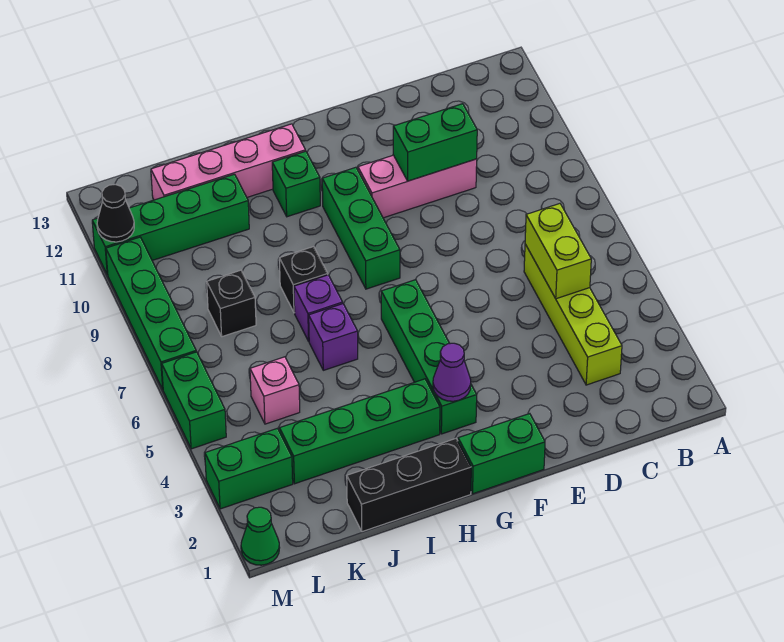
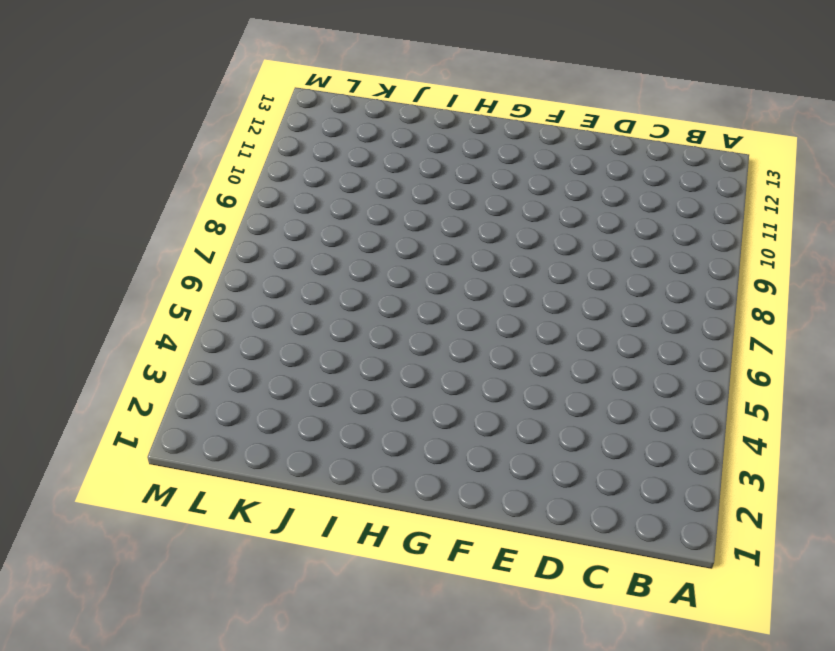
none -> lime brick C3:C6 level 1
none -> pink brick D10:F10 level 1
none -> green brick F1:G1 level 1

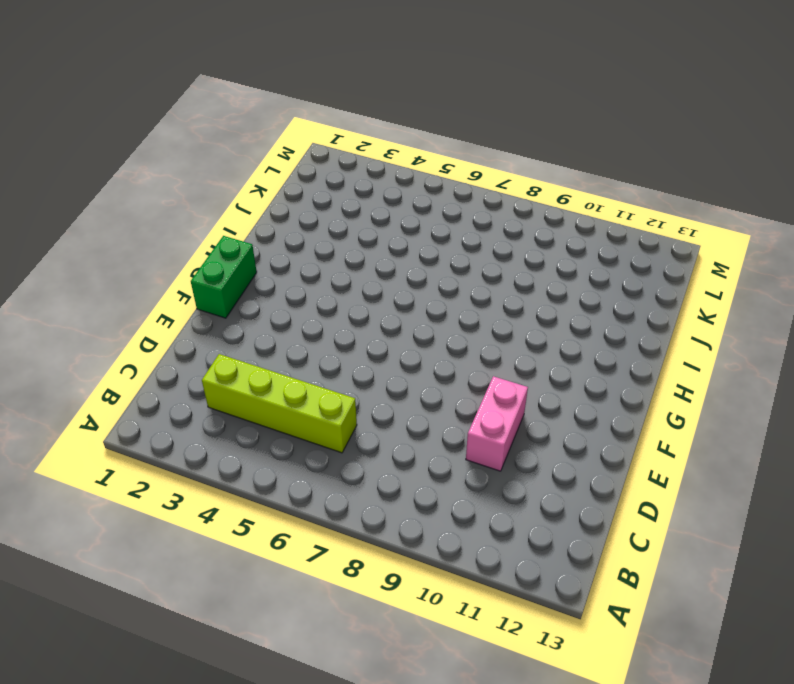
pink brick D10:E10 level 1 -> pink brick D10:F10 level 1
none -> green brick G3:G6 level 1
none -> green brick G8:G10 level 1
none -> black brick H1:J1 level 1

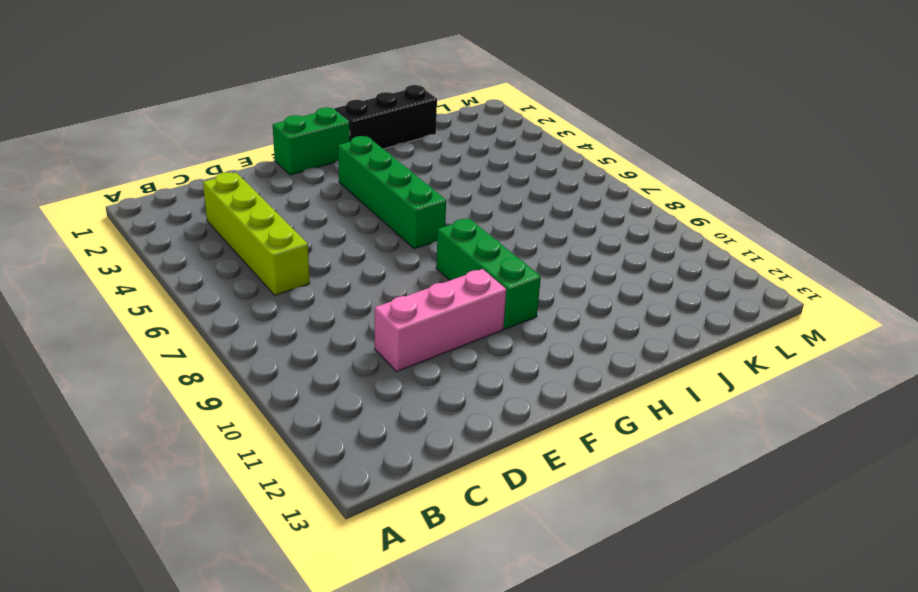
none -> green brick H3:K3 level 1
none -> green brick H11 level 1
none -> pink brick H12:K12 level 1

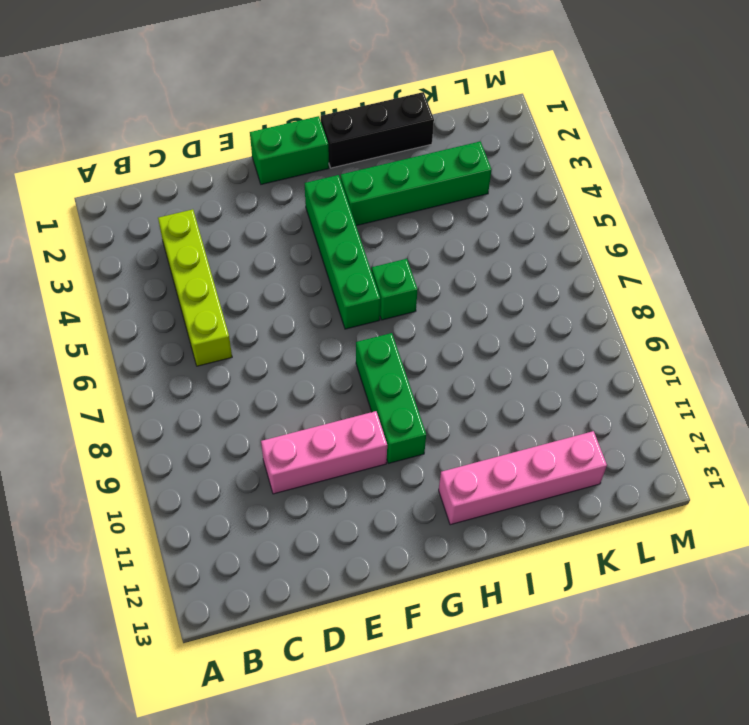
green brick H6 level 1 -> green brick H11 level 1
none -> purple brick I6 level 1
none -> purple brick I7 level 1
none -> black brick I8 level 1

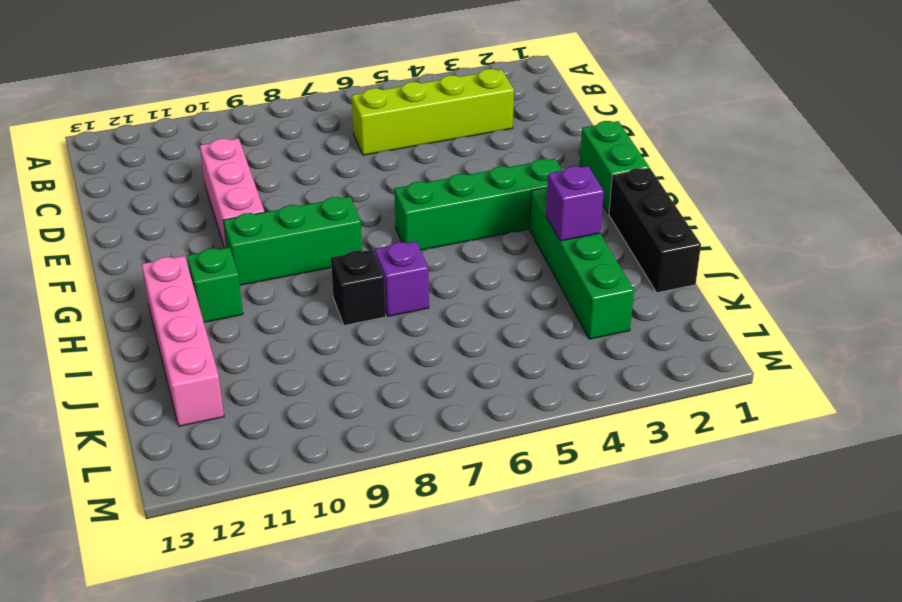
purple brick I3 level 2 -> purple brick I6 level 1
none -> green brick J11:M11 level 1
none -> pink brick K5 level 1
none -> black brick K8 level 1

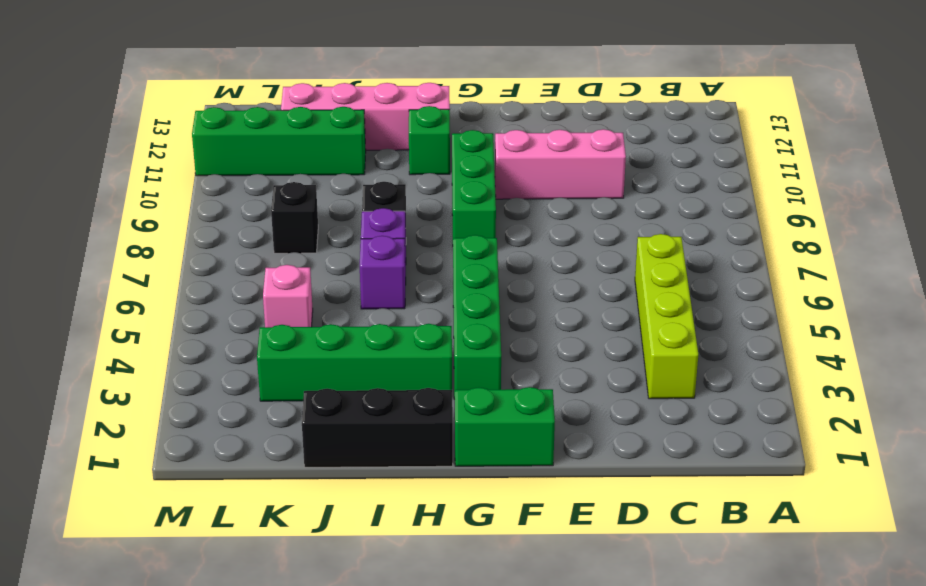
none -> green brick L3:M3 level 1
none -> green cone M1 level 1
none -> green brick M5:M6 level 1

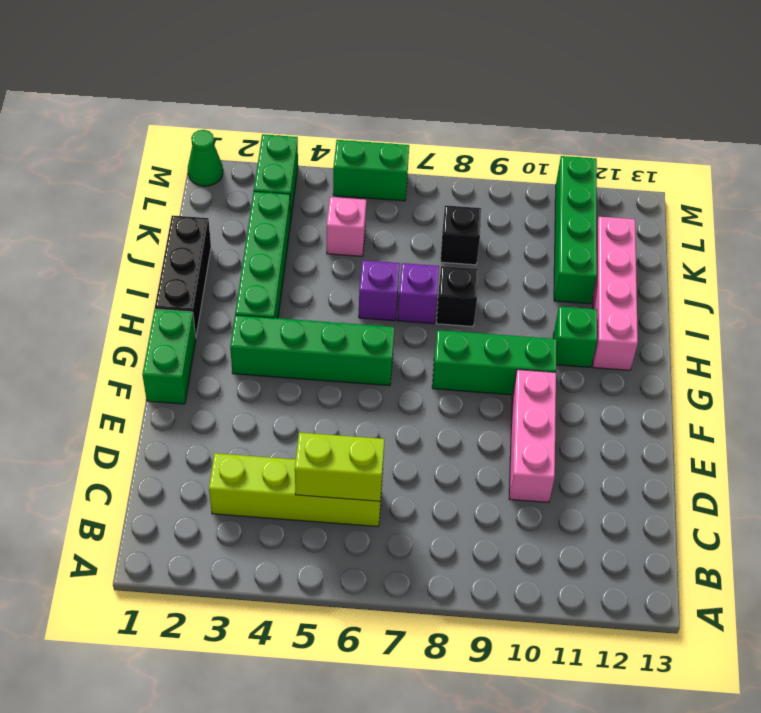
none -> green brick M7:M10 level 1
none -> green brick D10:E10 level 2
none -> purple cone G3 level 2

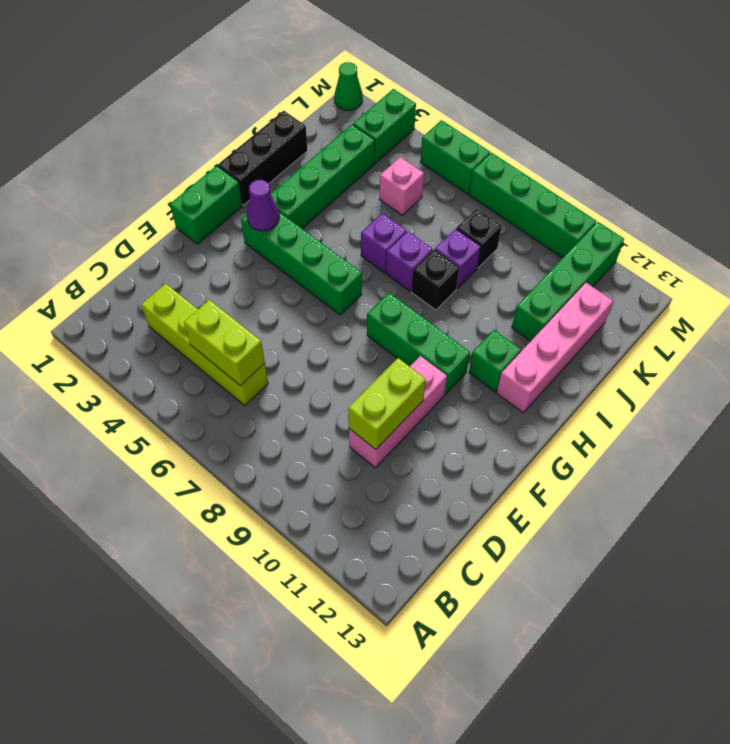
lime brick D10:E10 level 2 -> green brick D10:E10 level 2
purple brick J8 level 1 -> none
none -> black cone M11 level 2

